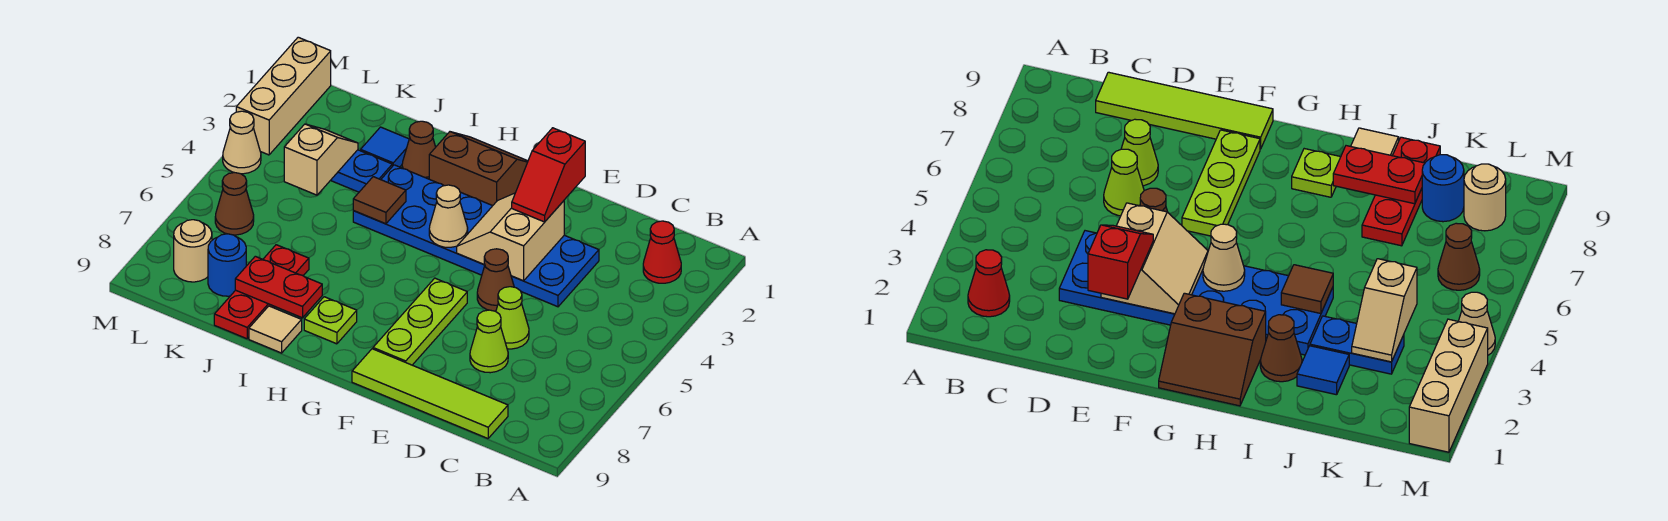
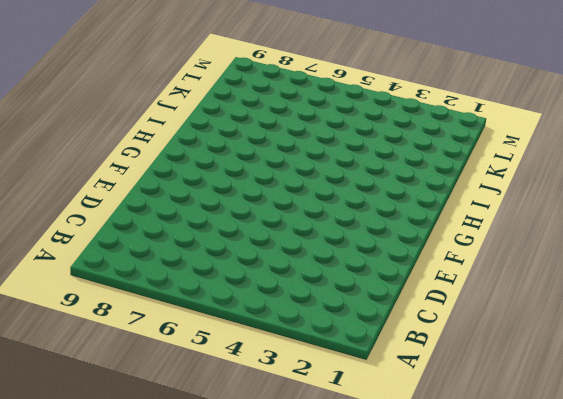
none -> red cone B2 level 1
none -> lime tile C9:F9 level 1
none -> blue plate D3:I4 level 1

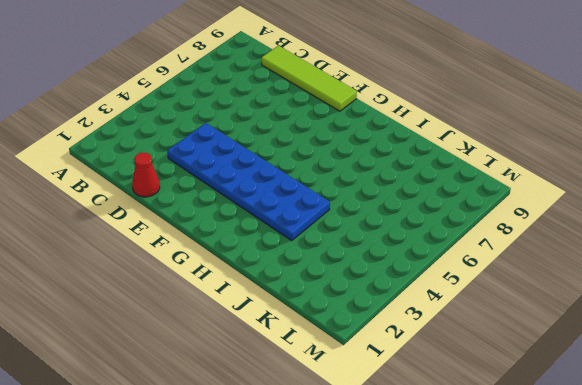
red cone D1 level 1 -> red cone B2 level 1
none -> lime cone D6 level 1
none -> lime cone D7 level 1
none -> brown cone E5 level 1

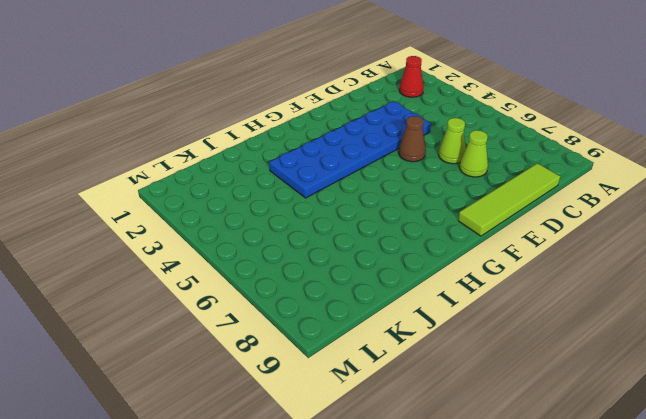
none -> lime plate F6:F8 level 1
none -> brown slope G1:H2 level 1 top 2
none -> lime plate H8 level 1

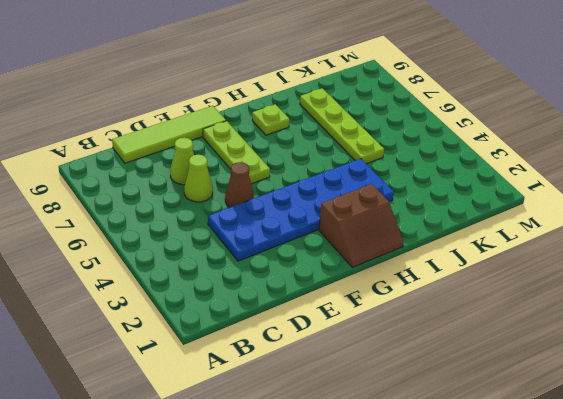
lime plate J5:J8 level 1 -> red plate J7:J9 level 1
none -> red cone B2 level 1
none -> brown cone I2 level 1
none -> tan tile I9 level 1

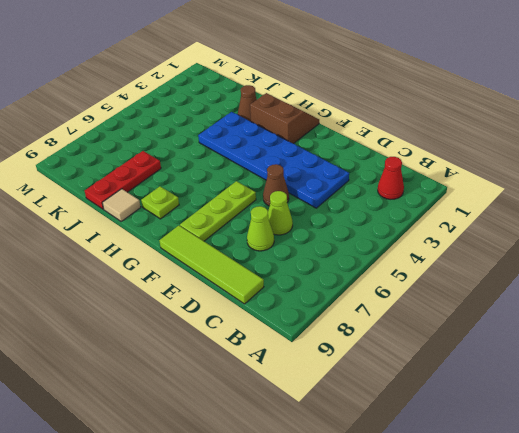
none -> blue tile J2 level 1
none -> blue plate J3:K3 level 1
none -> blue round brick K8 level 1

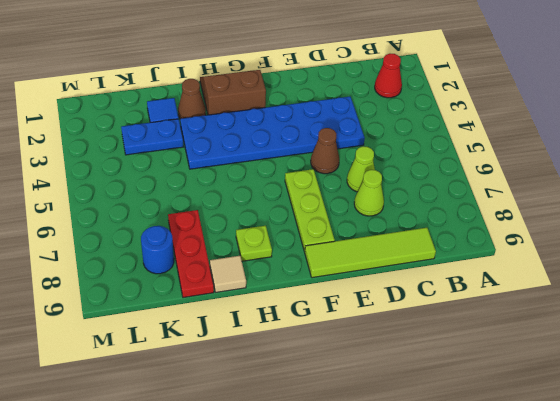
none -> brown cone L6 level 1
none -> tan round brick L8 level 1
none -> tan brick M1:M3 level 1

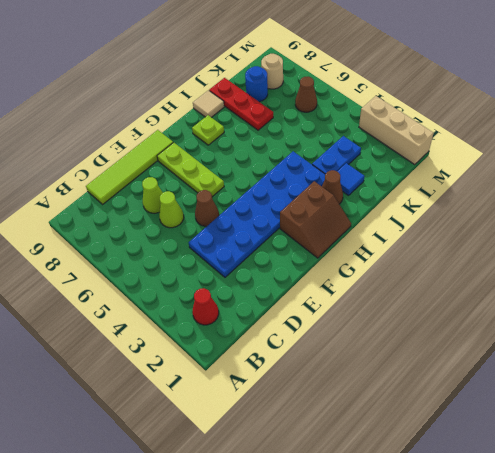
none -> tan cone M4 level 1
none -> tan slope E3:F4 level 2 top E
none -> tan cone G4 level 2

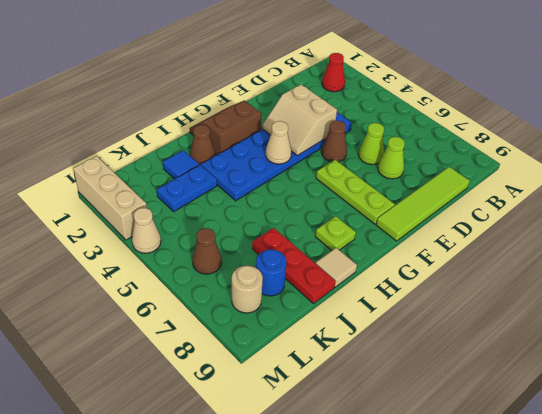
none -> brown tile I4 level 2
none -> red plate I8:J8 level 2
none -> tan slope K3:K4 level 2 top 4

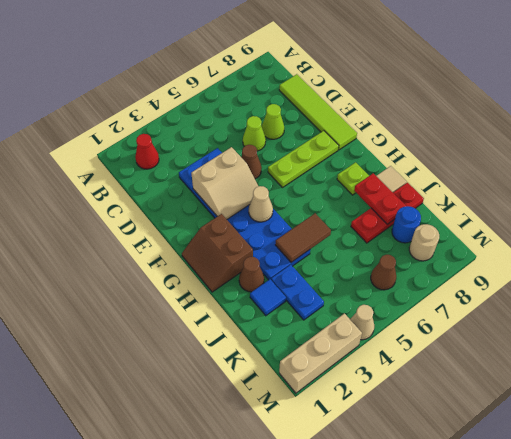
brown tile I4:I5 level 2 -> brown tile I4 level 2
none -> tan slope K3:K4 level 2 top 4
none -> red slope E2:E3 level 3 top 2

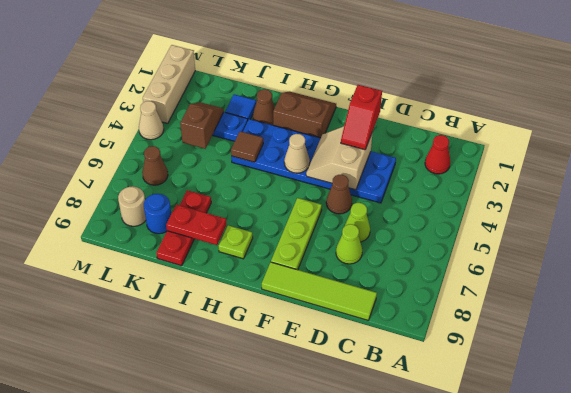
brown slope K3:K4 level 2 top 4 -> tan slope K3:K4 level 2 top 4
none -> tan tile I9 level 1

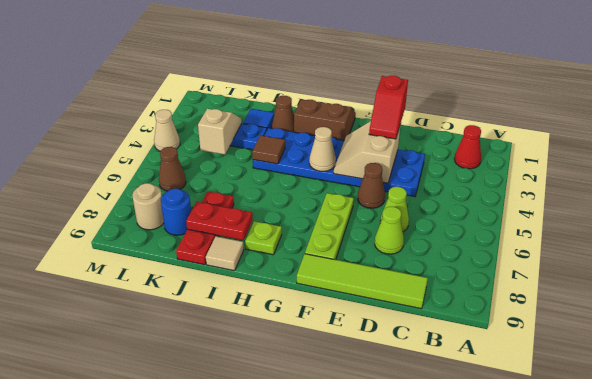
none -> tan brick M1:M3 level 1

